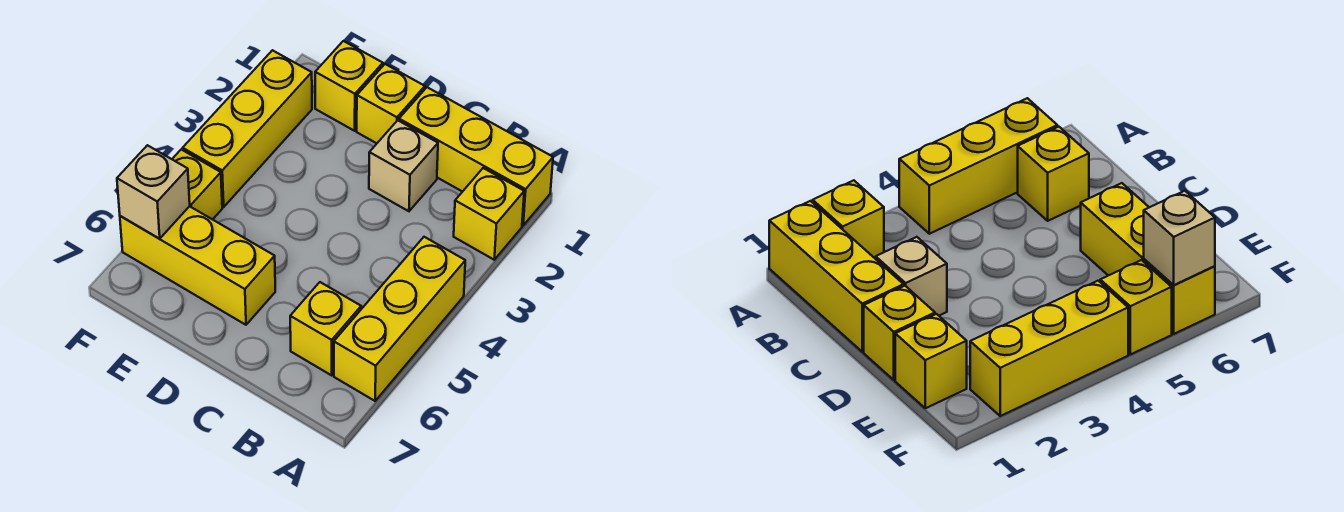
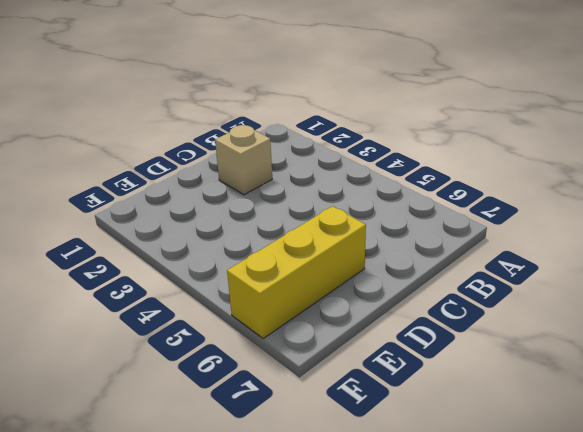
none -> yellow brick A1:C1 level 1
none -> yellow brick A2 level 1

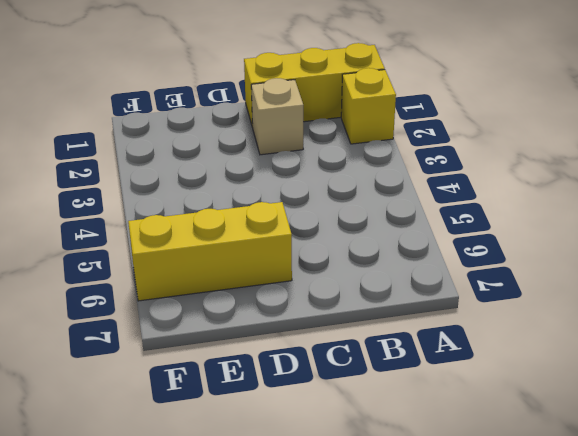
none -> yellow brick A4:A6 level 1
none -> yellow brick B6 level 1

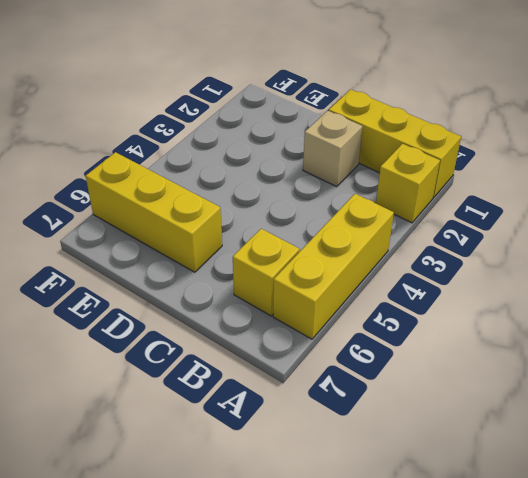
none -> yellow brick D1 level 1
none -> yellow brick E1 level 1

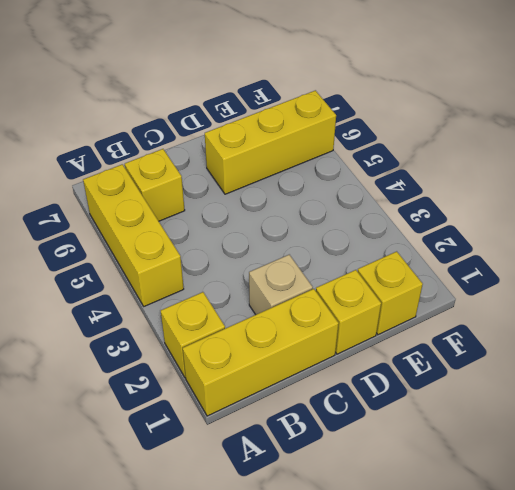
none -> yellow brick F2:F4 level 1
none -> yellow brick F5 level 1

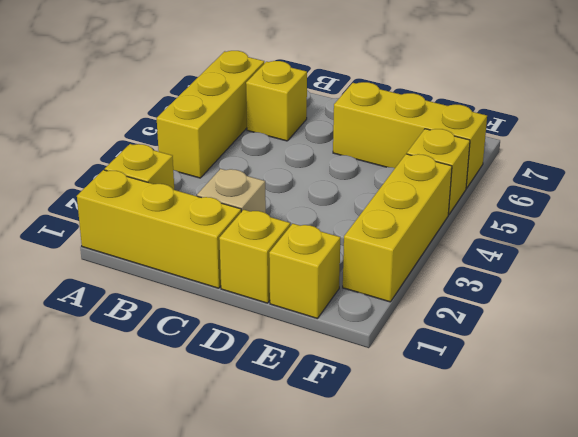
none -> tan brick F6 level 2

